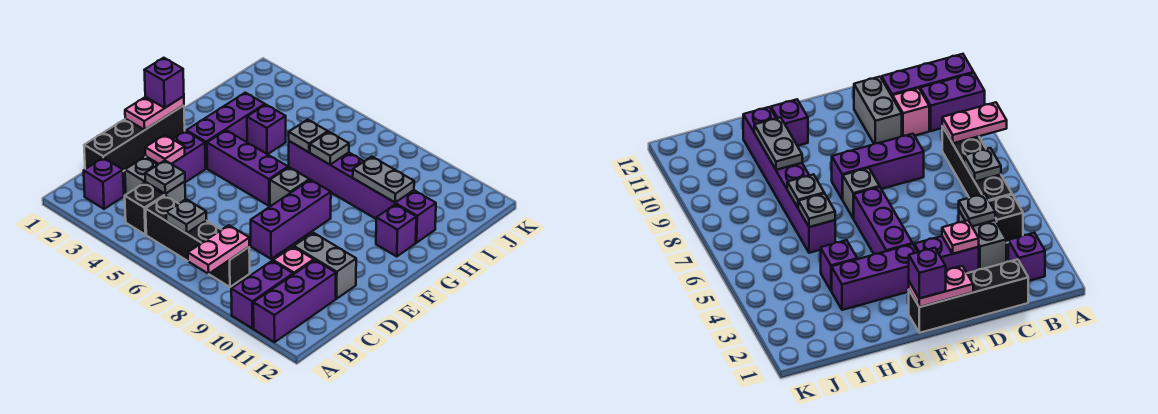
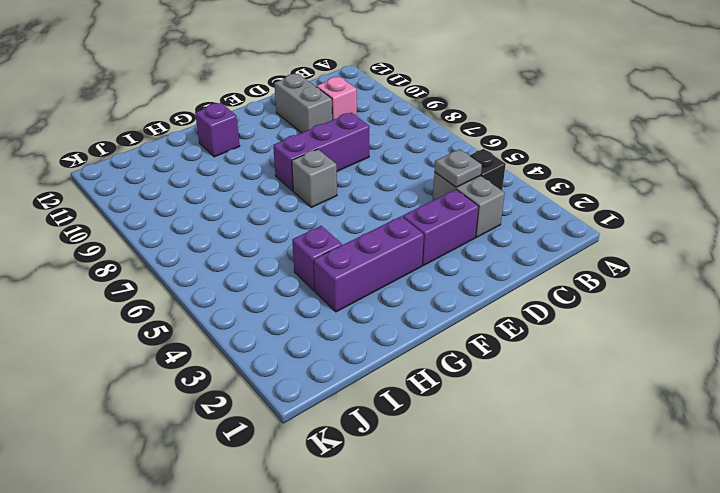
none -> purple brick A10:B10 level 1
none -> purple brick A11:C11 level 1
none -> purple brick B2 level 1

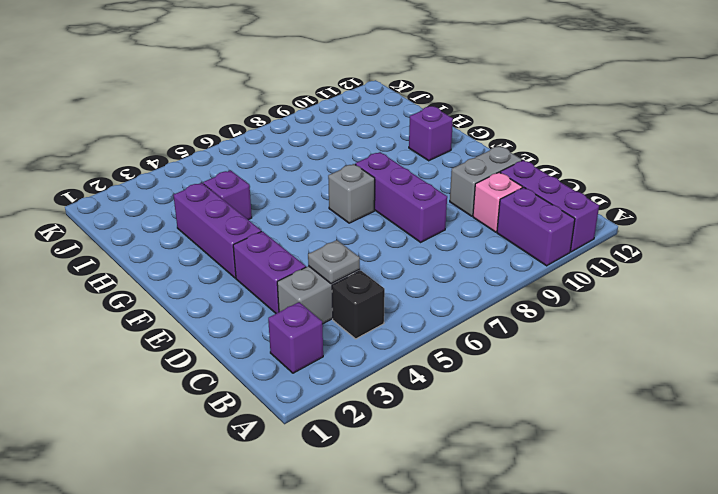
none -> black brick B5:B8 level 1
none -> black brick C1:F1 level 1
none -> purple brick F4:F6 level 1

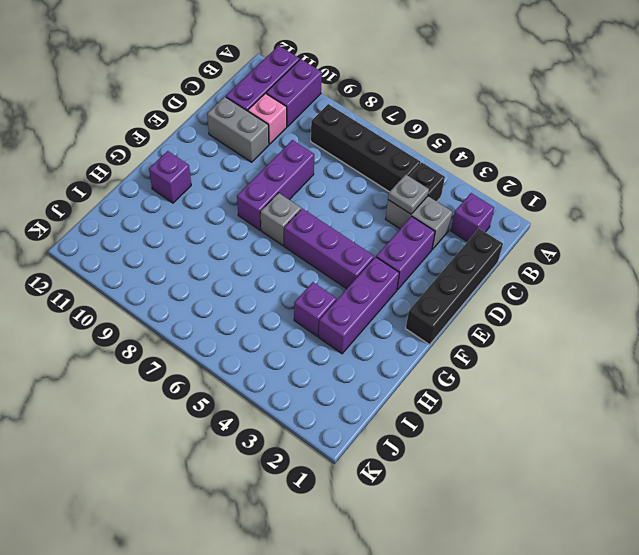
none -> purple brick H6:H11 level 1
none -> pink plate A8:B8 level 2
none -> grey plate B6 level 2

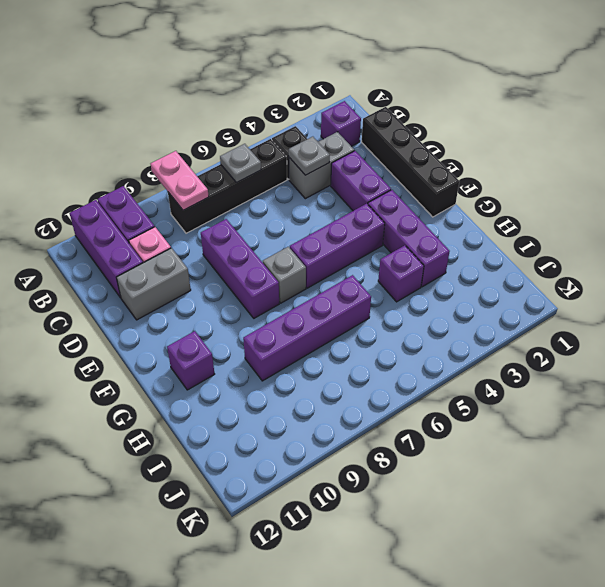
purple brick H6:H9 level 1 -> purple brick H6:H11 level 1
none -> pink plate D3 level 2
none -> pink plate E1:F1 level 2
none -> grey plate H6 level 2

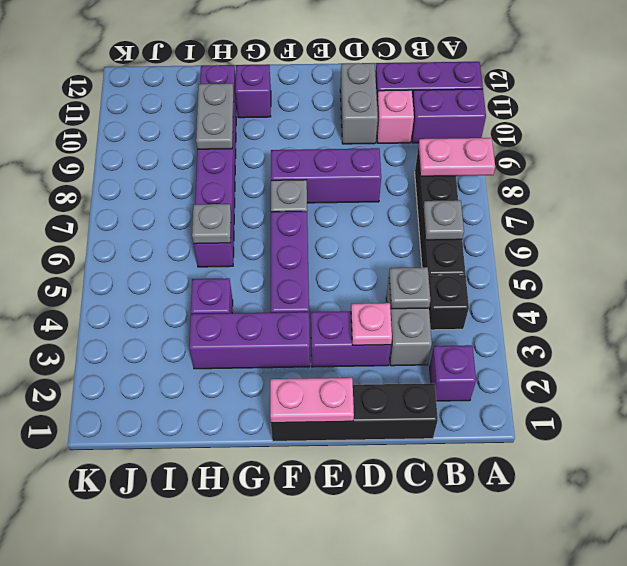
none -> grey plate H7 level 2
none -> purple brick F1 level 3

